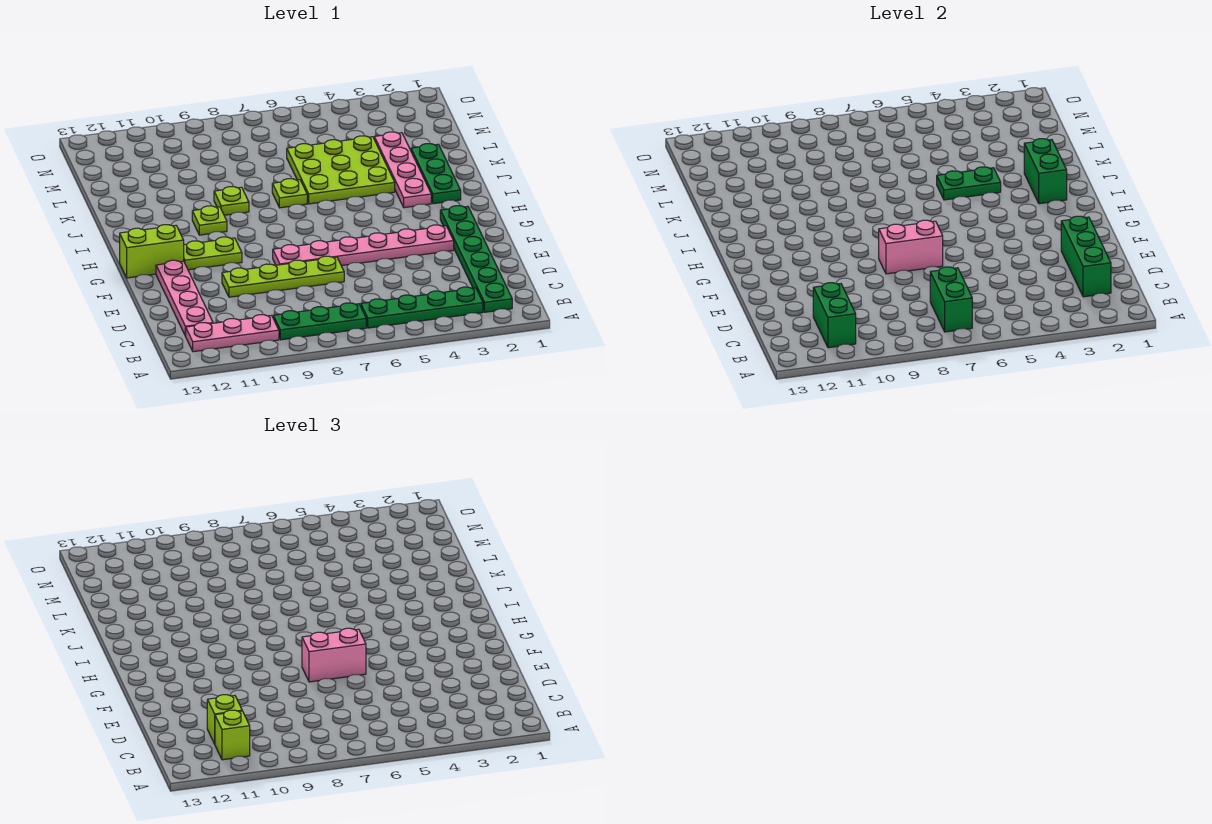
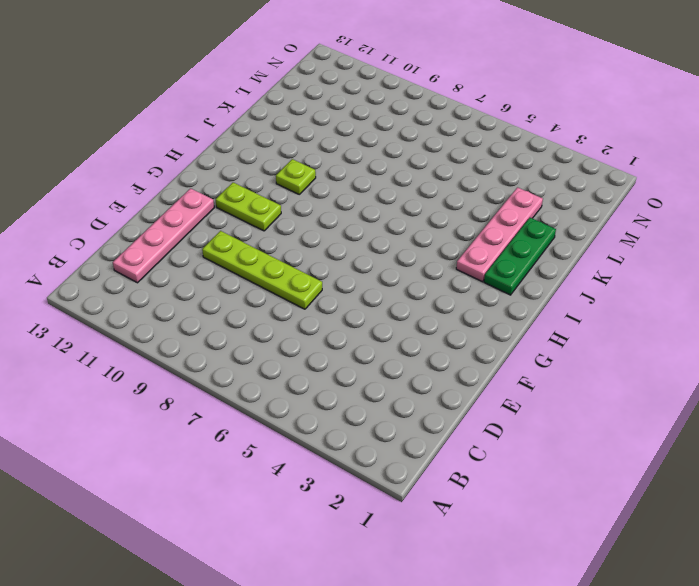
none -> green plate B2:G2 level 1
none -> green plate B3:B6 level 1
none -> green plate B7:B9 level 1

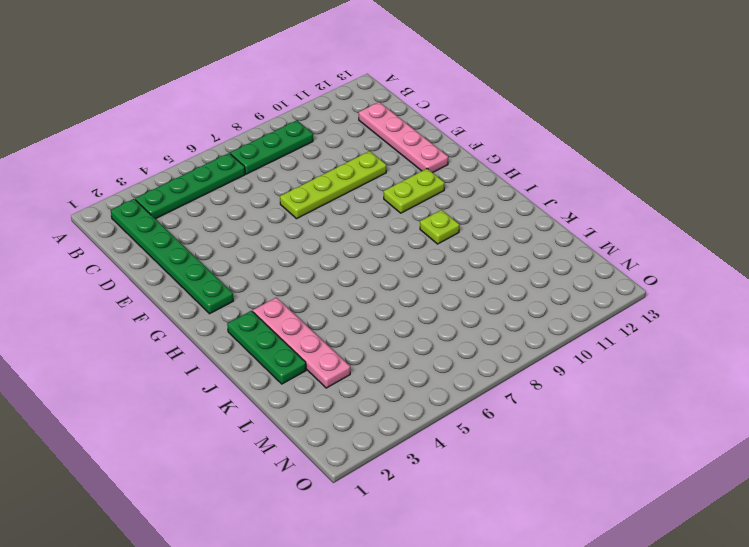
none -> pink plate B10:B12 level 1
none -> pink plate F3:F8 level 1
none -> lime brick G12:G13 level 1

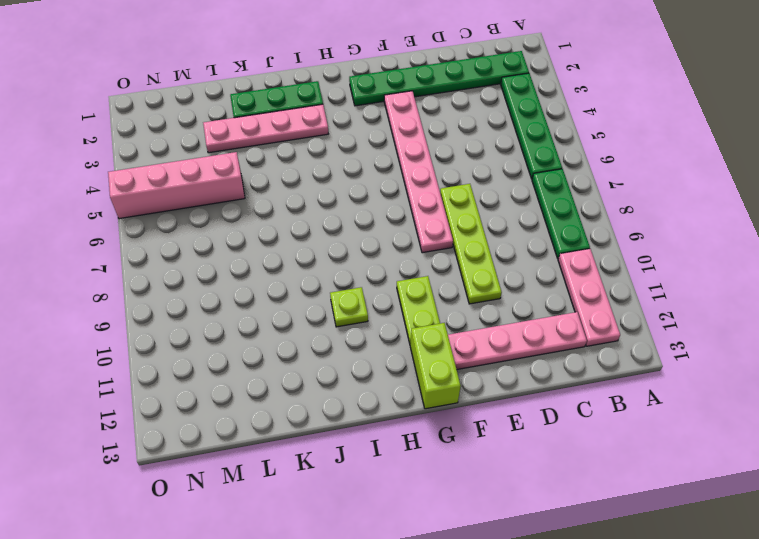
pink brick L5:O5 level 1 -> lime plate J4:L6 level 1
none -> lime plate J7 level 1
none -> lime plate J9 level 1
none -> green brick B7:C7 level 2

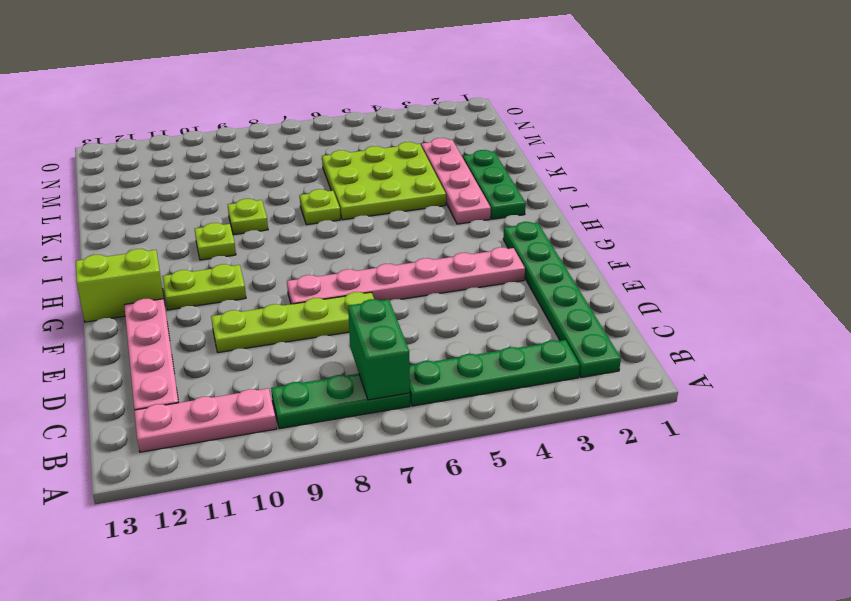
none -> green brick B11:C11 level 2
none -> green brick C2:E2 level 2
none -> pink brick F7:F8 level 2

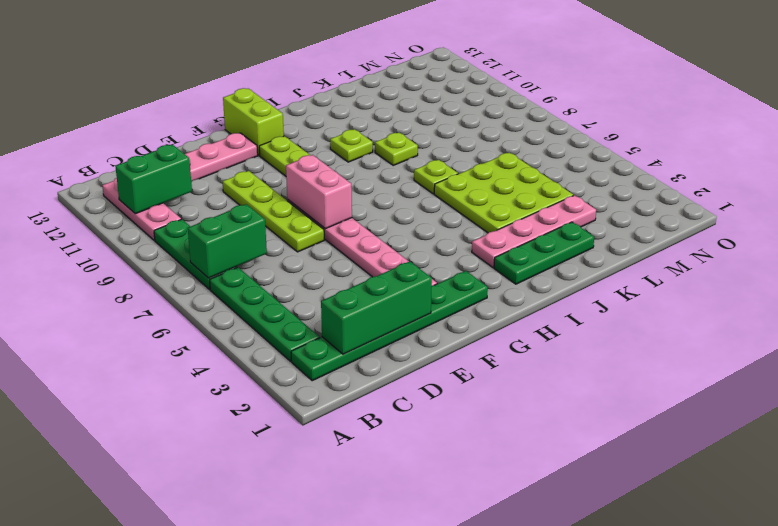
none -> green brick I2:J2 level 2
none -> green plate J4:J5 level 2
none -> lime brick B11 level 3

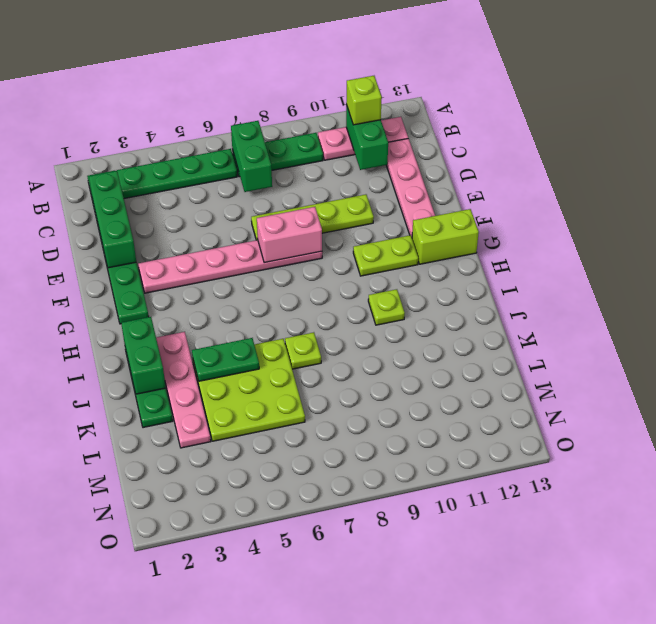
none -> lime plate J9 level 1
none -> lime brick C11 level 3
none -> pink brick F6:F7 level 3

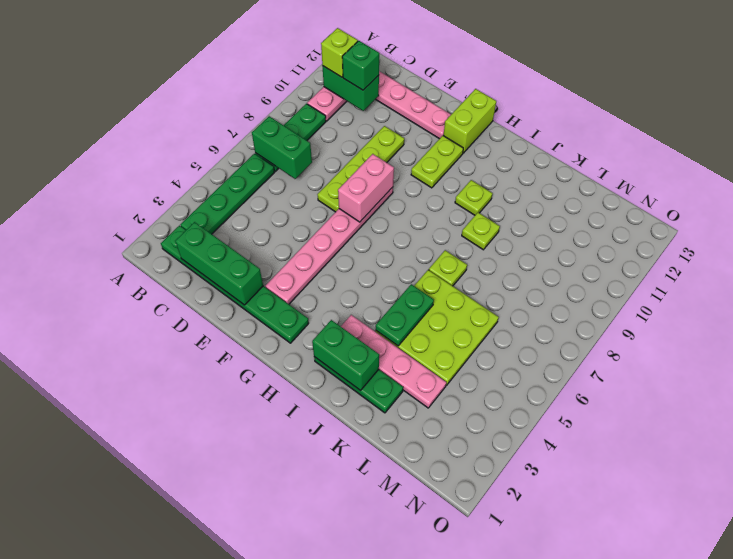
green brick C11 level 3 -> lime brick C11 level 3
none -> pink brick F6:F7 level 3

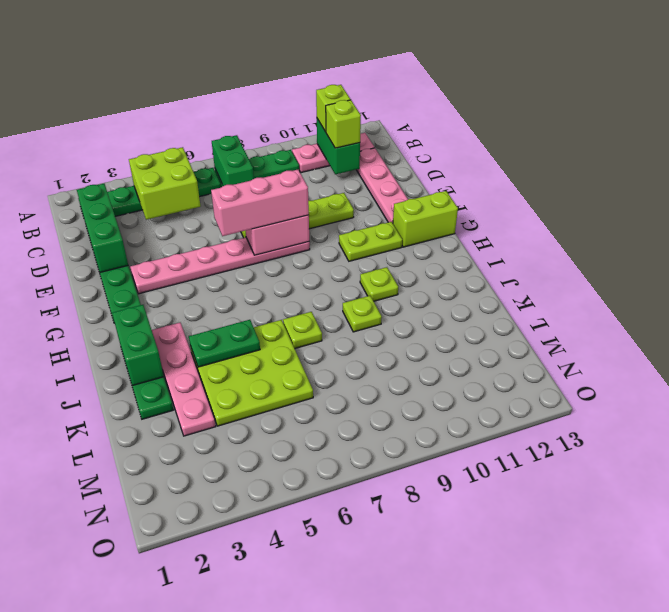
lime brick B4:C5 level 2 -> none
pink brick F6:F8 level 3 -> pink brick F6:F7 level 3

